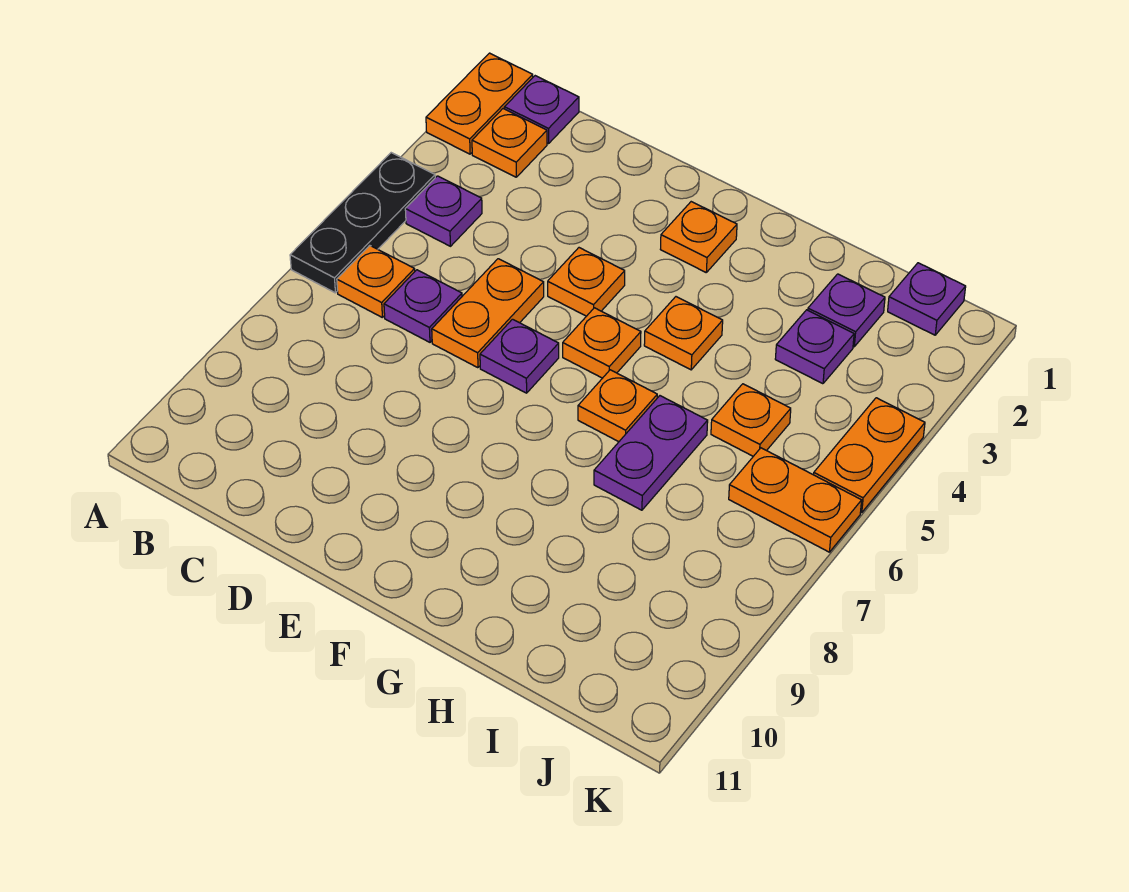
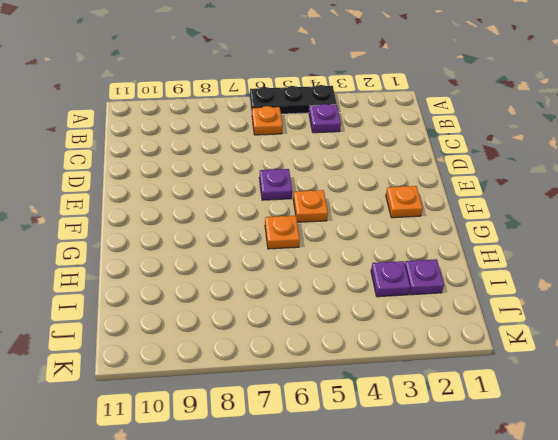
none -> orange plate A1:A2 level 1
none -> purple plate B1 level 1
none -> orange plate B2 level 1

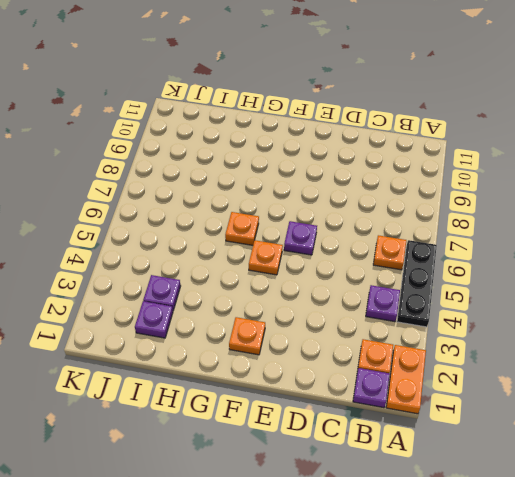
none -> purple plate C6 level 1
none -> orange plate D5:D6 level 1
none -> orange plate E4 level 1

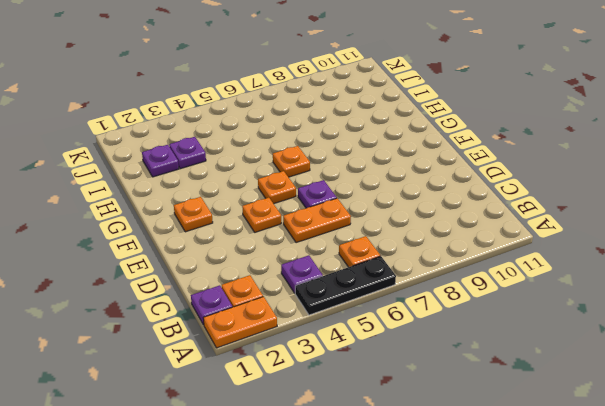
none -> purple plate C6 level 1
none -> orange plate G4 level 1
none -> purple plate H6:H7 level 1

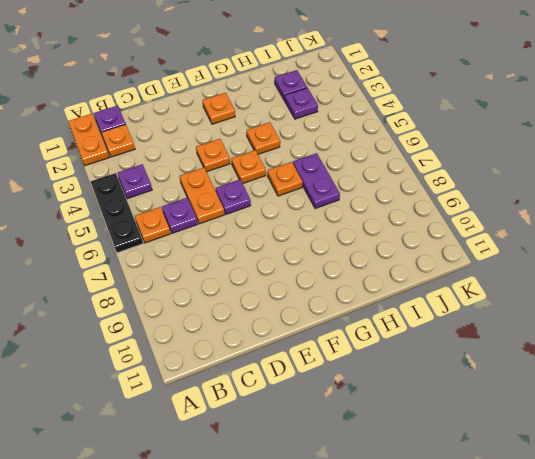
none -> orange plate I5 level 1
none -> purple plate J1 level 1
none -> orange plate J6:K6 level 1

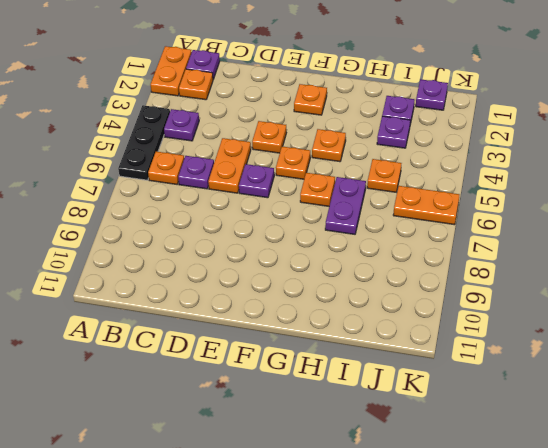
none -> orange plate K4:K5 level 1

